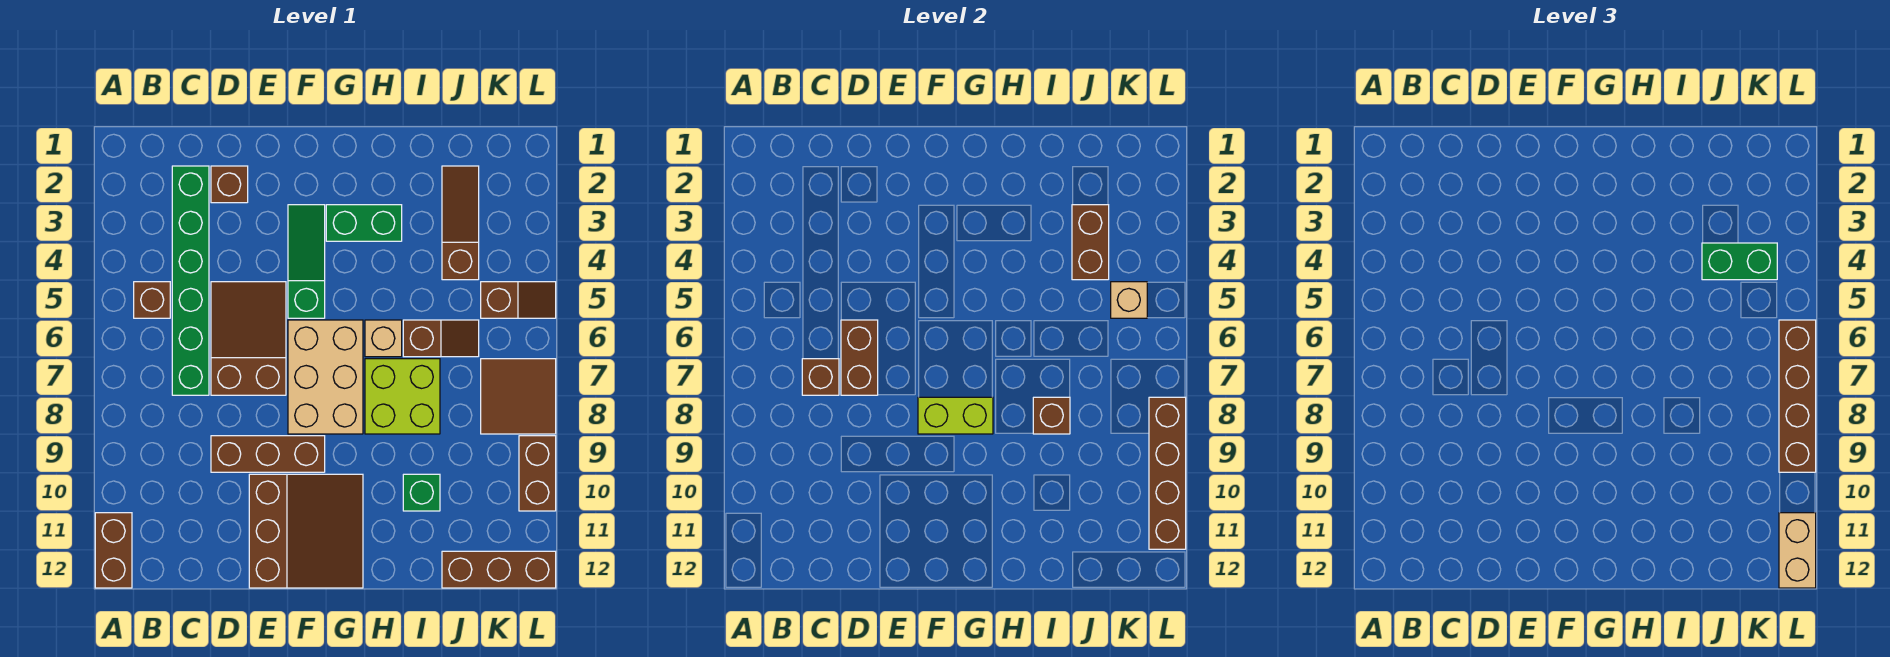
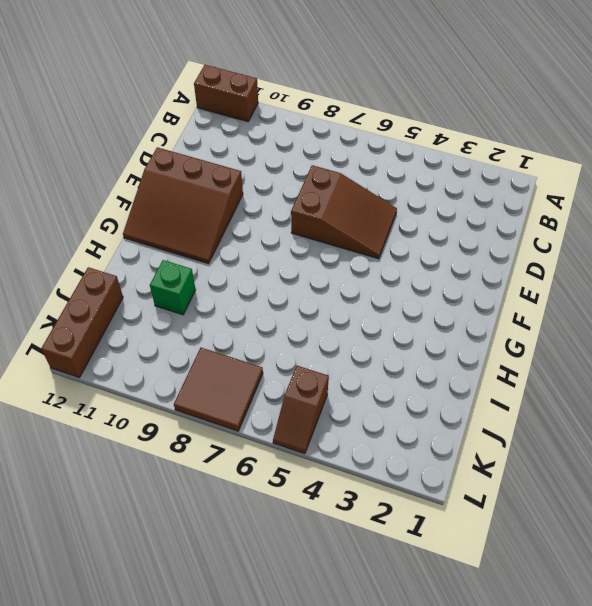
none -> brown brick B5 level 1
none -> green brick C2:C7 level 1
none -> brown brick D2 level 1

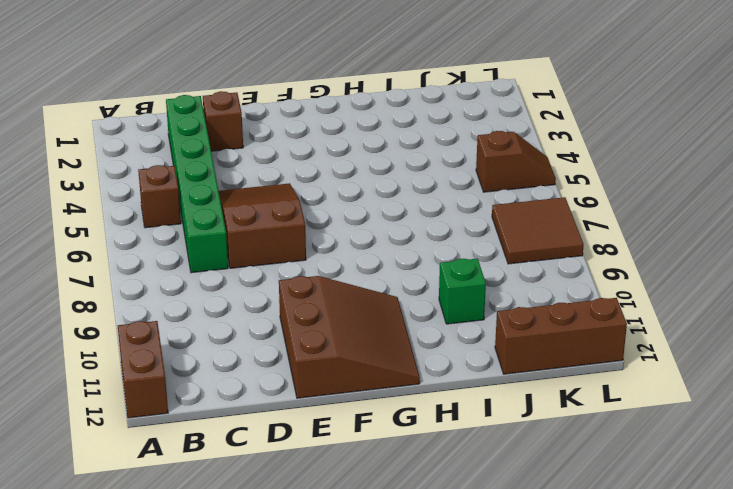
none -> brown brick D9:F9 level 1
none -> green slope F3:F5 level 1 top 5
none -> tan brick F6:G8 level 1

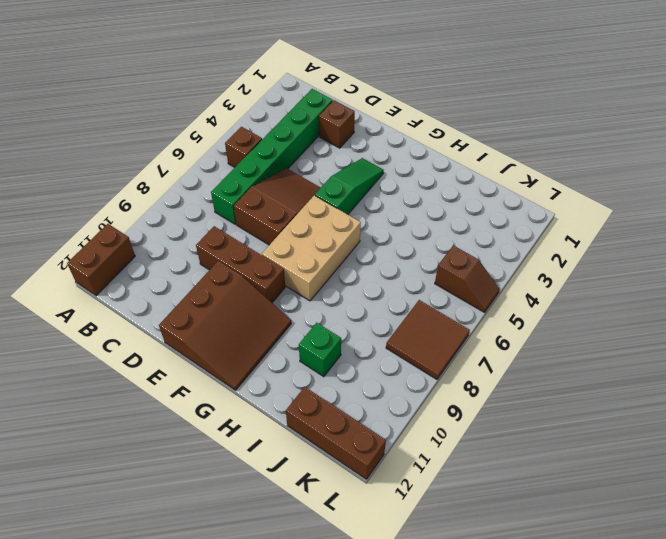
none -> green brick G3:H3 level 1
none -> tan brick H6 level 1
none -> lime brick H7:I8 level 1

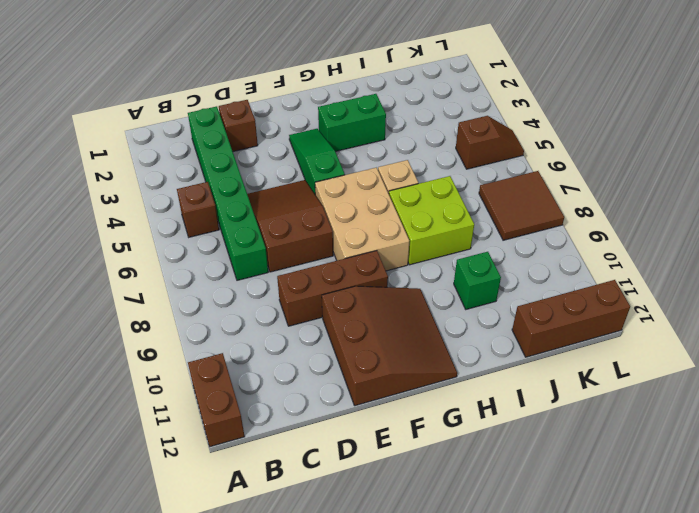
none -> brown slope I6:J6 level 1 top I
none -> brown slope J2:J4 level 1 top 4
none -> brown brick L9:L10 level 1

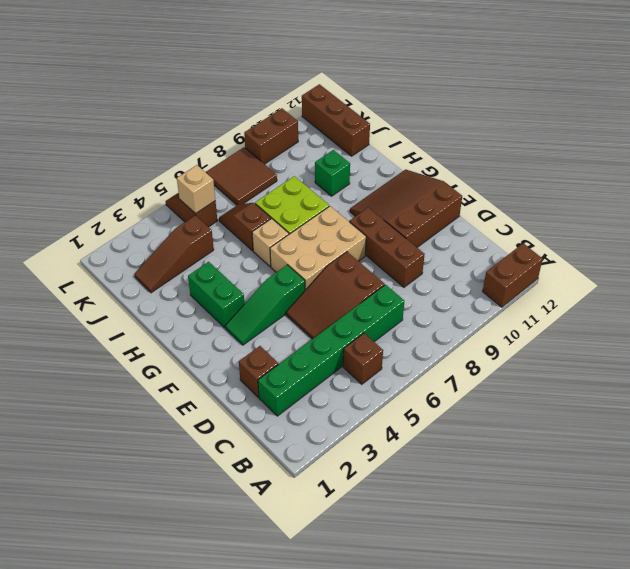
none -> brown brick C7 level 2
none -> brown brick D6:D7 level 2
none -> lime brick F8:G8 level 2

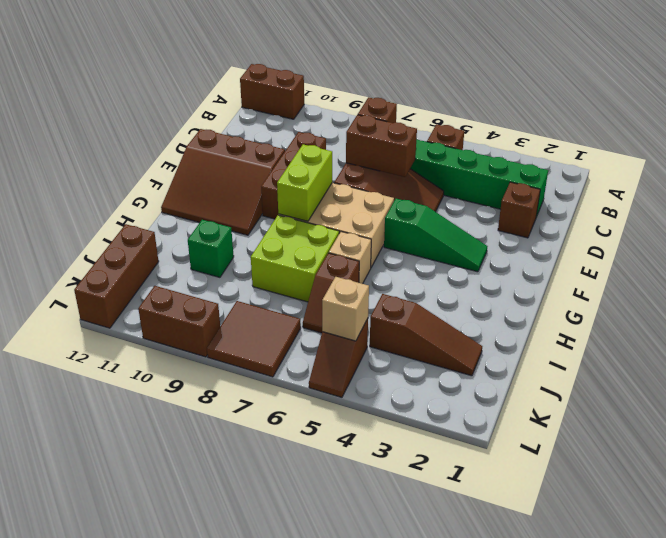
none -> green brick G3:H3 level 1
none -> brown brick I8 level 2
none -> brown brick J3:J4 level 2

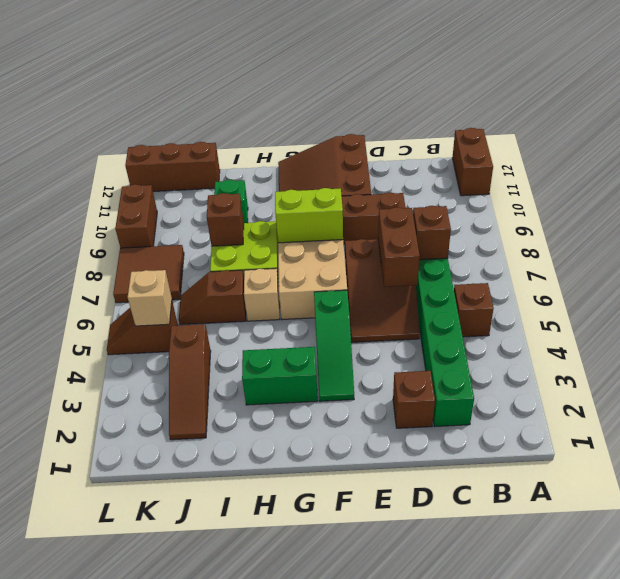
none -> brown brick J3:J4 level 2
none -> brown brick L8:L11 level 2
none -> green brick J4:K4 level 3

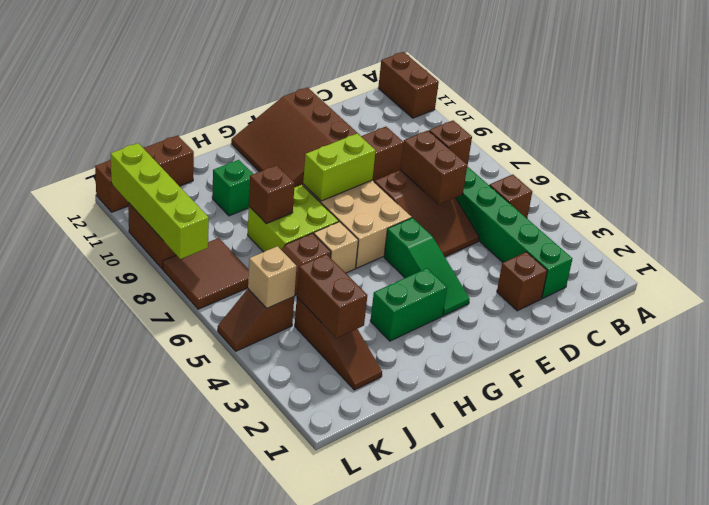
lime brick L8:L11 level 2 -> brown brick L8:L11 level 2
none -> green brick J4:K4 level 3
none -> brown brick L6:L9 level 3
none -> tan brick L11:L12 level 3

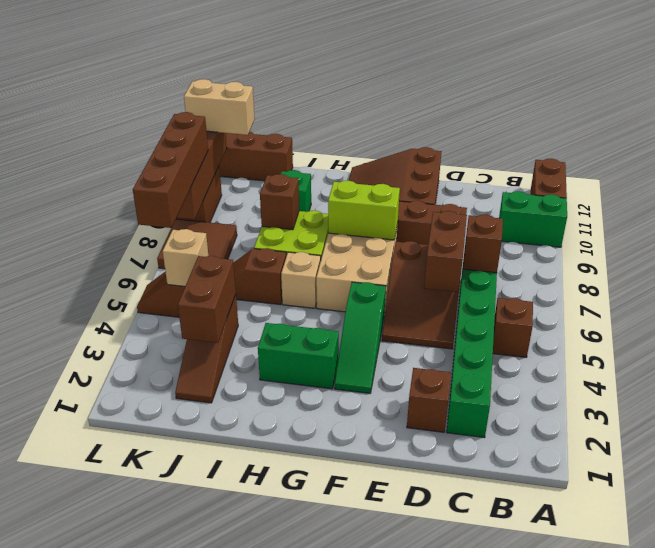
green brick A10:B10 level 1 -> green brick J4:K4 level 3
tan brick K11:L11 level 3 -> tan brick L11:L12 level 3

